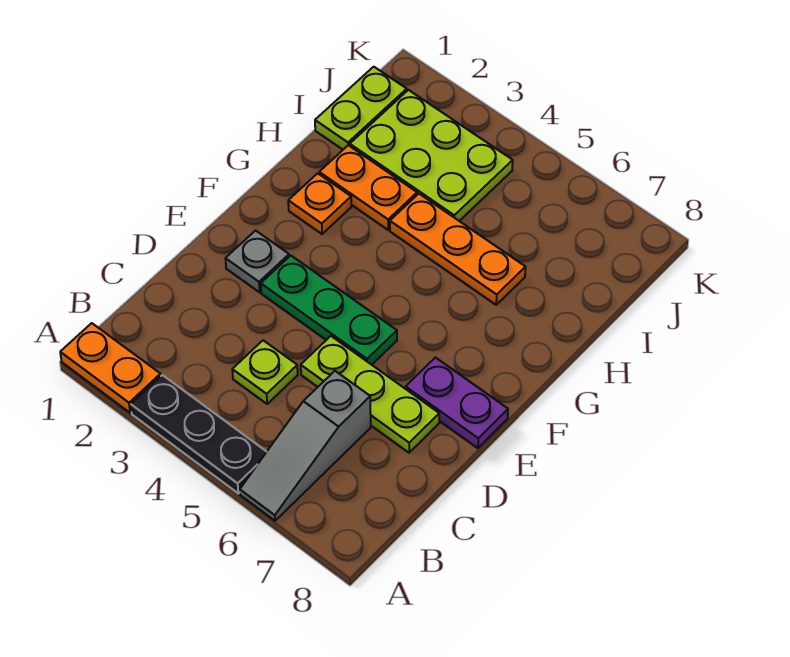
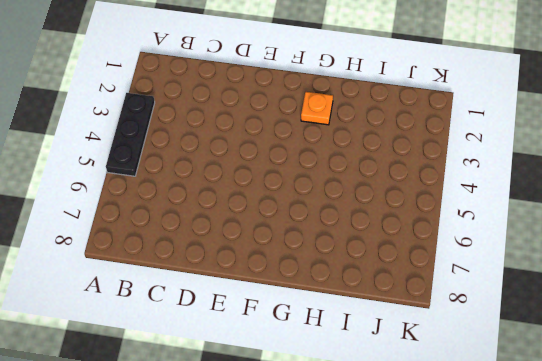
none -> orange plate A1:A2 level 1
none -> grey slope A6:C6 level 1 top C
none -> lime plate C4 level 1

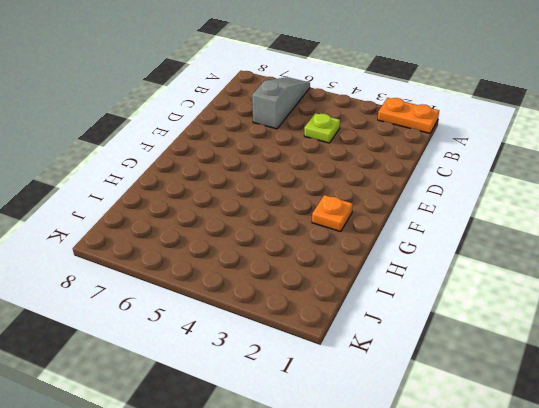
none -> black plate A3:A5 level 1
none -> lime plate D5:D7 level 1
none -> grey plate E2 level 1

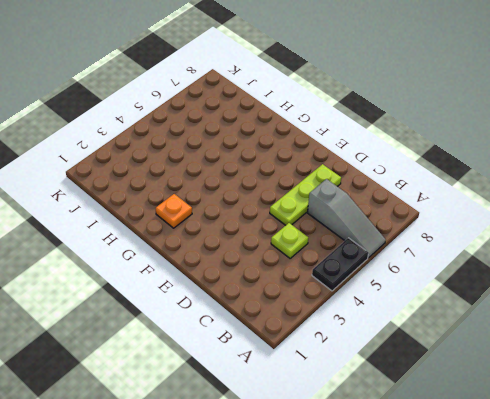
black plate A4:A5 level 1 -> black plate A3:A5 level 1
none -> orange plate A1:A2 level 1
none -> grey plate E2 level 1
none -> green plate E3:E5 level 1

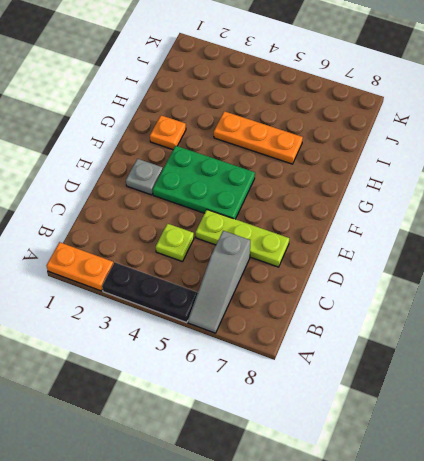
green plate E3:F5 level 1 -> green plate E3:E5 level 1
none -> purple plate E7:E8 level 1
none -> orange plate H2:H3 level 1
none -> lime plate I1:J1 level 1

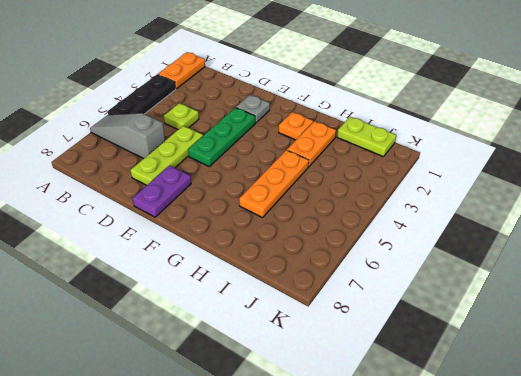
none -> lime plate I2:J4 level 1

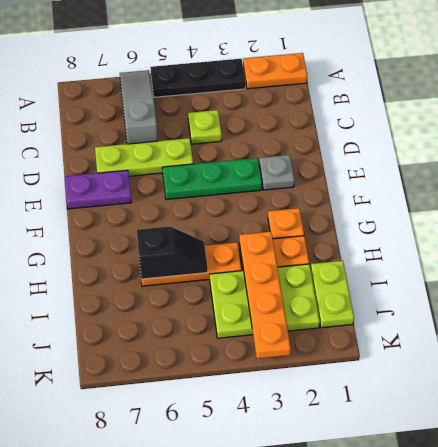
orange plate H3:K3 level 2 -> none
black slope H5:H6 level 2 top 6 -> none

